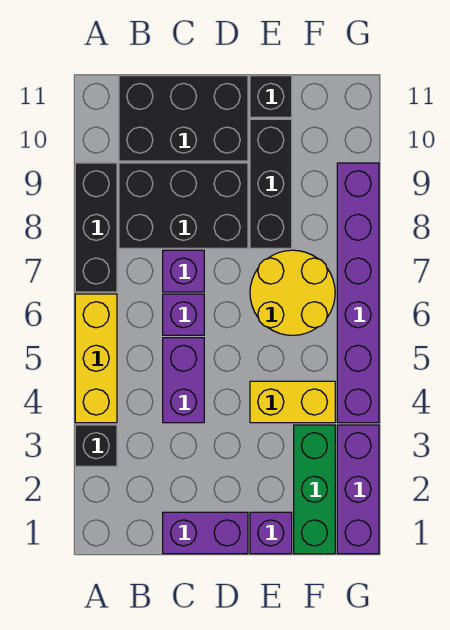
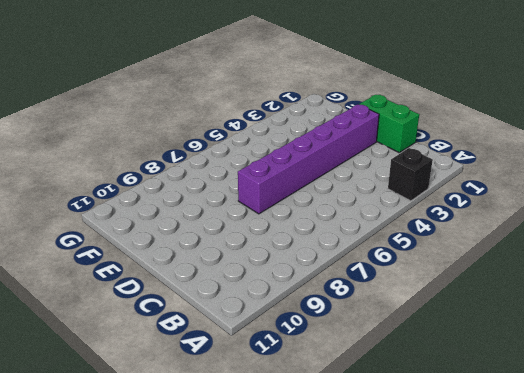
green brick C1:D1 level 1 -> purple brick C1:D1 level 1
purple brick D2:D7 level 1 -> purple brick G4:G9 level 1
none -> yellow brick A4:A6 level 1
none -> black brick A7:A9 level 1
none -> black brick B8:D9 level 1

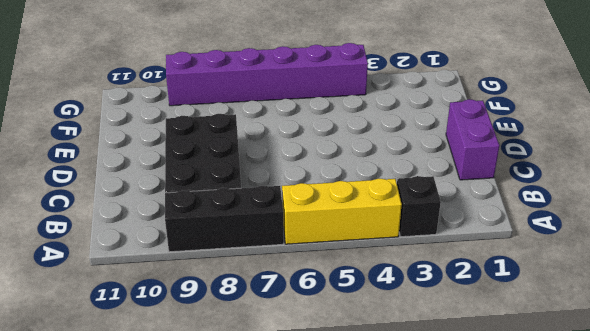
none -> black brick B10:D11 level 1
none -> purple brick C4:C5 level 1
none -> purple brick C6 level 1

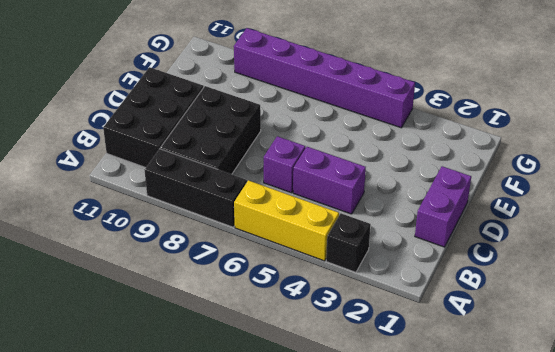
none -> purple brick C7 level 1
none -> purple brick E1 level 1
none -> yellow brick E4:F4 level 1

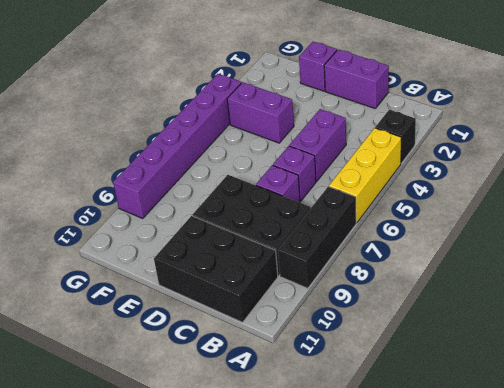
purple brick E4:F4 level 1 -> yellow brick E4:F4 level 1
none -> yellow round brick E6:F7 level 1
none -> black brick E8:E10 level 1
none -> black brick E11 level 1

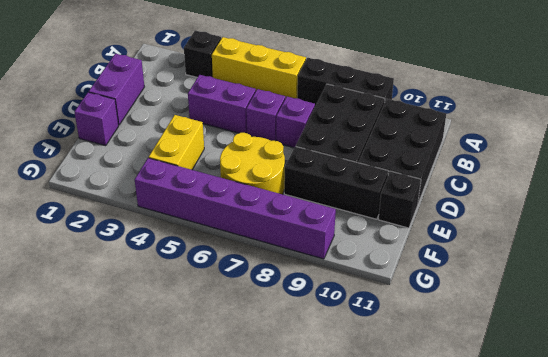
none -> green brick F1:F3 level 1
none -> purple brick G1:G3 level 1

